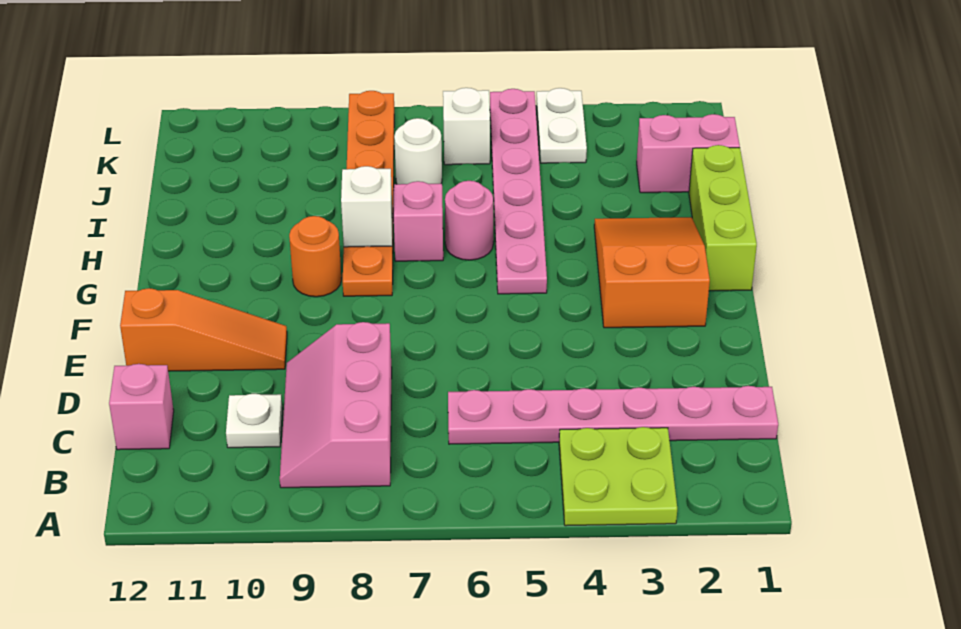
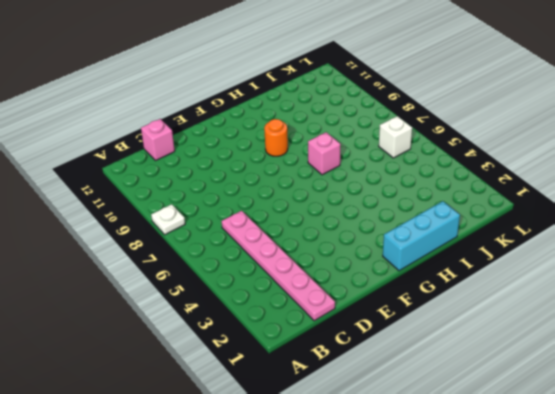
white plate A8 level 1 -> white plate C10 level 1
cyan brick G1:I1 level 1 -> lime brick G1:I1 level 1
none -> lime plate A3:B4 level 1
none -> pink slope B8:D9 level 1 top 8
none -> orange slope E10:E12 level 1 top 12

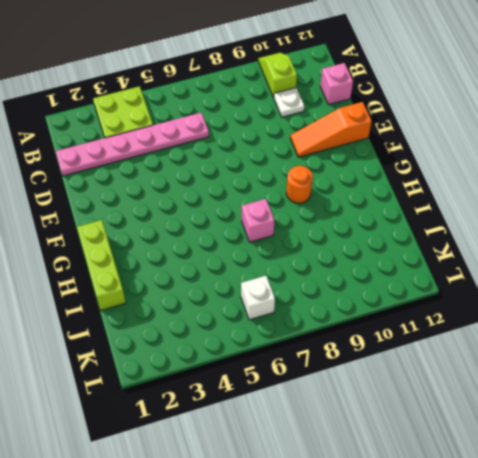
lime slope A10:B10 level 1 top B -> none
none -> pink slope B8:D9 level 1 top 8
none -> orange slope F2:H3 level 1 top F
none -> pink plate G5:L5 level 1

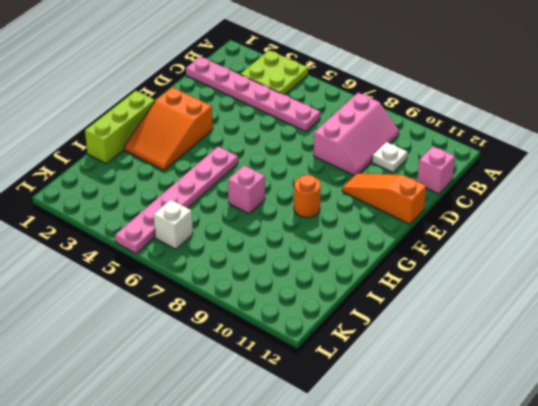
none -> orange plate G8:L8 level 1
none -> pink round brick H6 level 1
none -> pink brick J1:J2 level 1

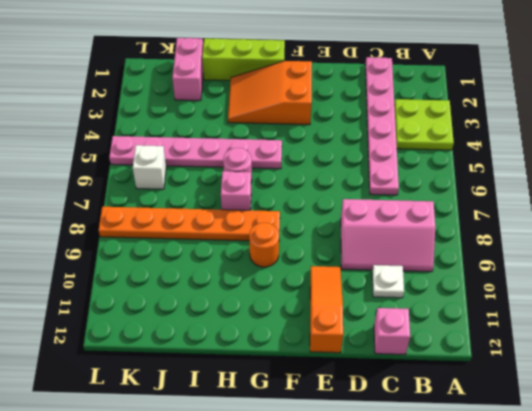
none -> white round brick J7 level 1
none -> white plate K4:L4 level 1
none -> white brick H8 level 2

